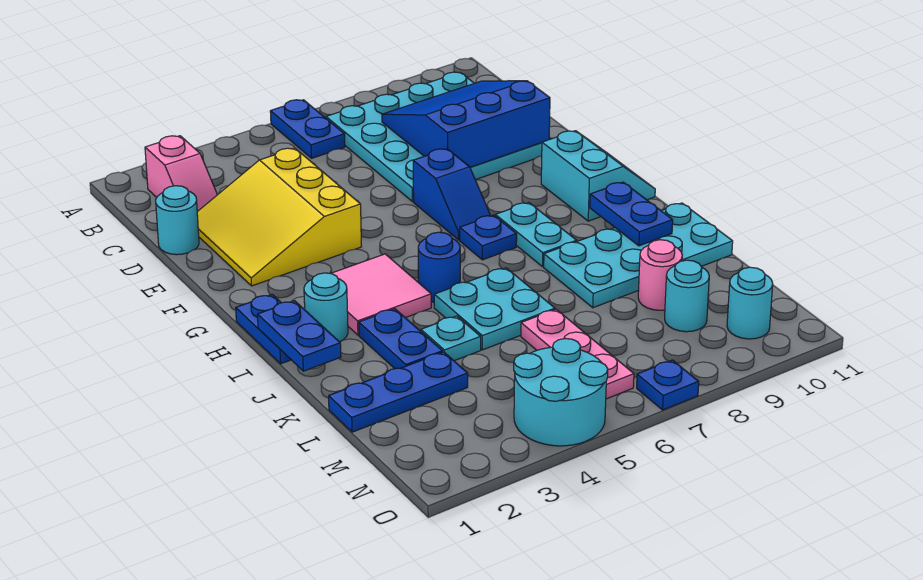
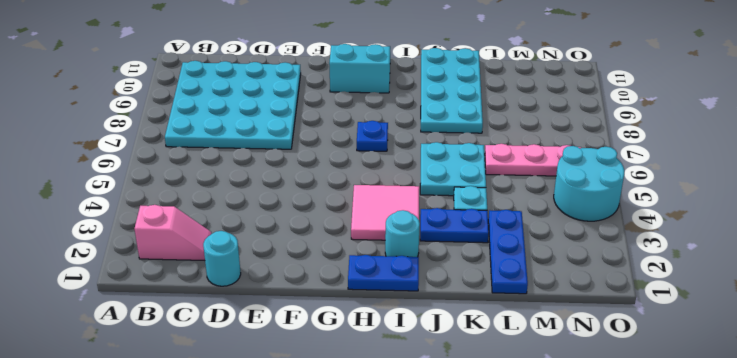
none -> blue plate A6:B6 level 1
none -> yellow slope D2:F4 level 1 top 4
none -> blue slope F7:G7 level 1 top F

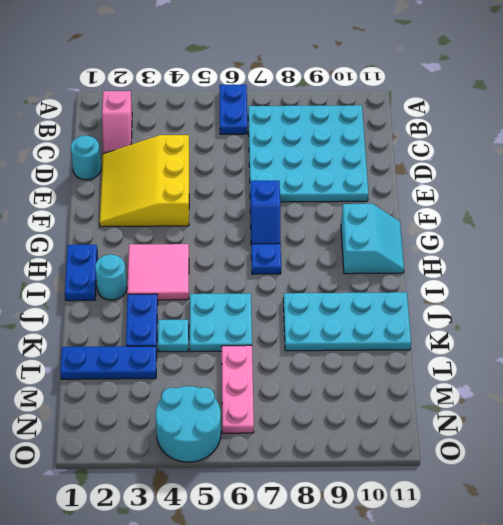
none -> cyan plate H8:I8 level 1
none -> blue round brick I5 level 1
none -> pink round brick L9 level 1

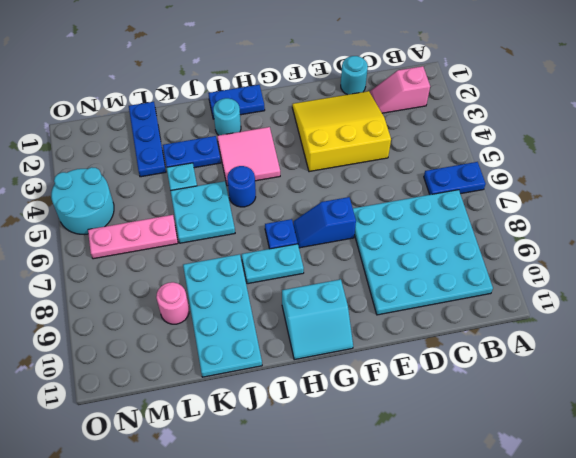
none -> cyan round brick M9 level 1
none -> cyan round brick N10 level 1
none -> blue plate O7 level 1

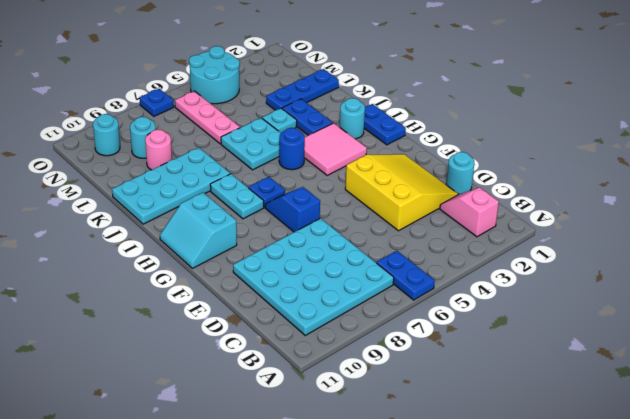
none -> blue slope C8:E10 level 2 top E
none -> blue plate I1:J1 level 2
none -> blue plate I10:J10 level 2

